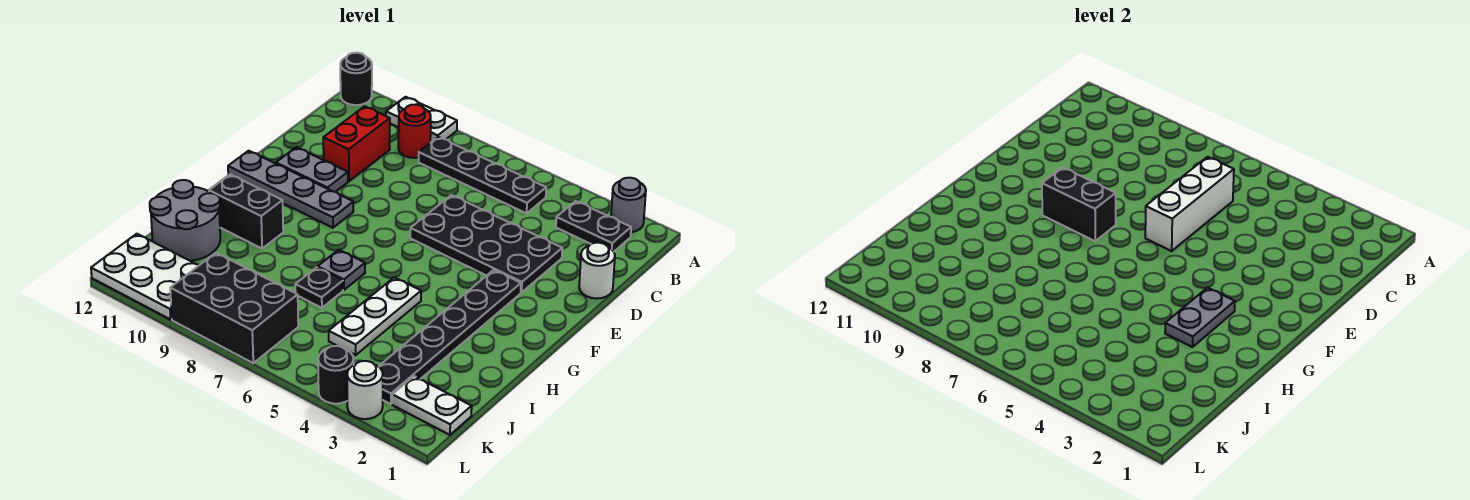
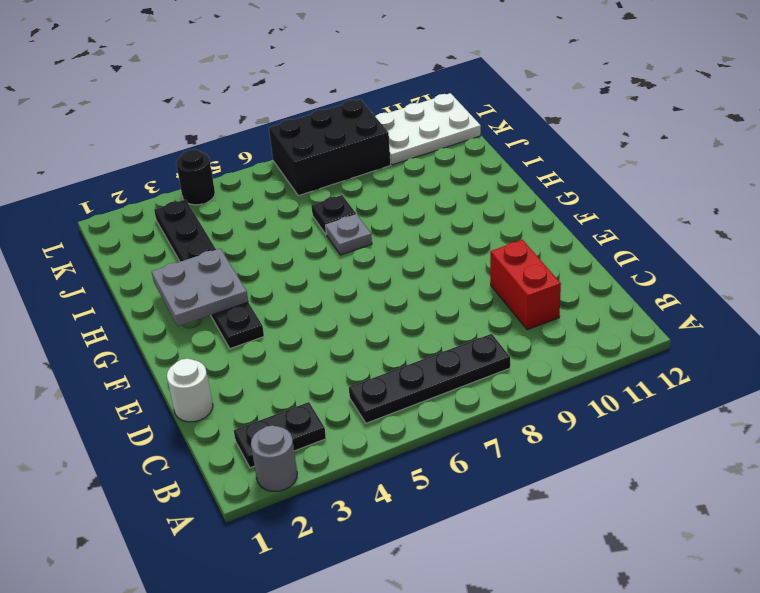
grey plate G2:H3 level 2 -> grey plate G3:H3 level 2
none -> white plate A9:A10 level 1
none -> black round brick A12 level 1
none -> red round brick B9 level 1

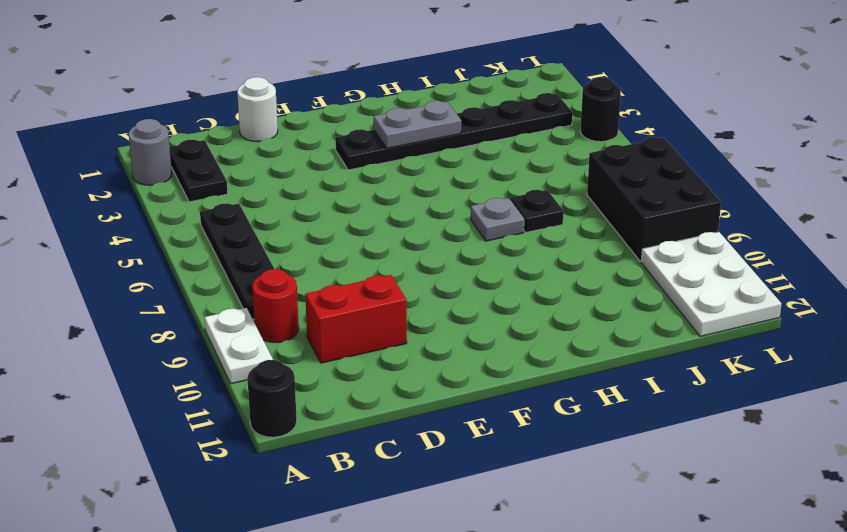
none -> black plate D3:E6 level 1
none -> grey plate E10:E11 level 1
none -> grey plate F9:F12 level 1

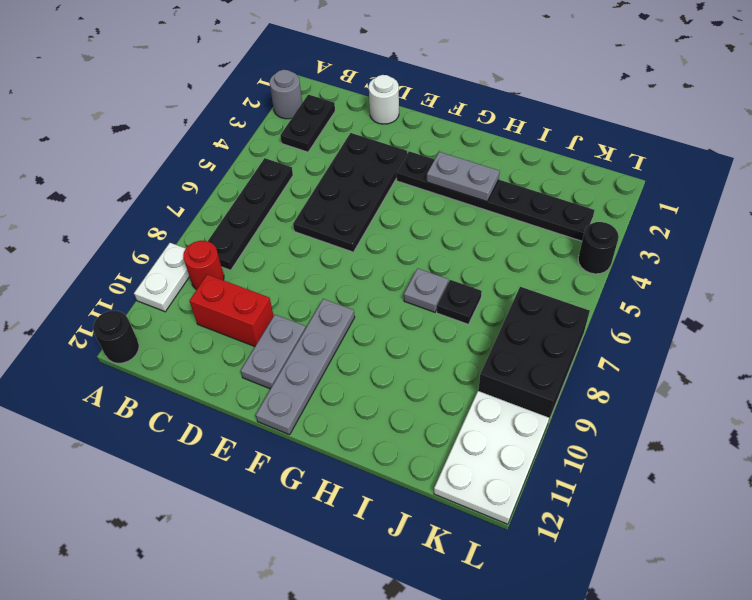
none -> white plate H5:J5 level 1
none -> black brick H10:H11 level 1
none -> grey round brick I11:J12 level 1

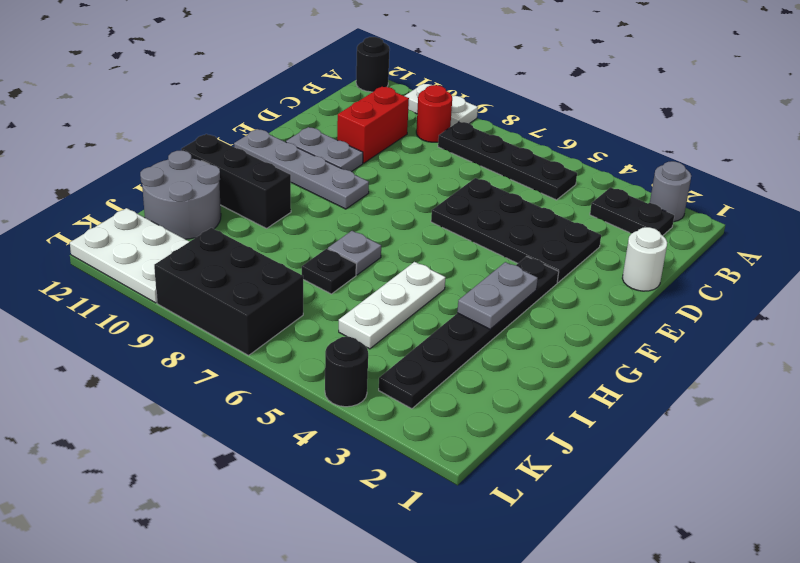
black brick H10:H12 level 1 -> black brick H10:H11 level 1
none -> white plate K1:K2 level 1
none -> white round brick L3 level 1
none -> white brick C6:E6 level 2

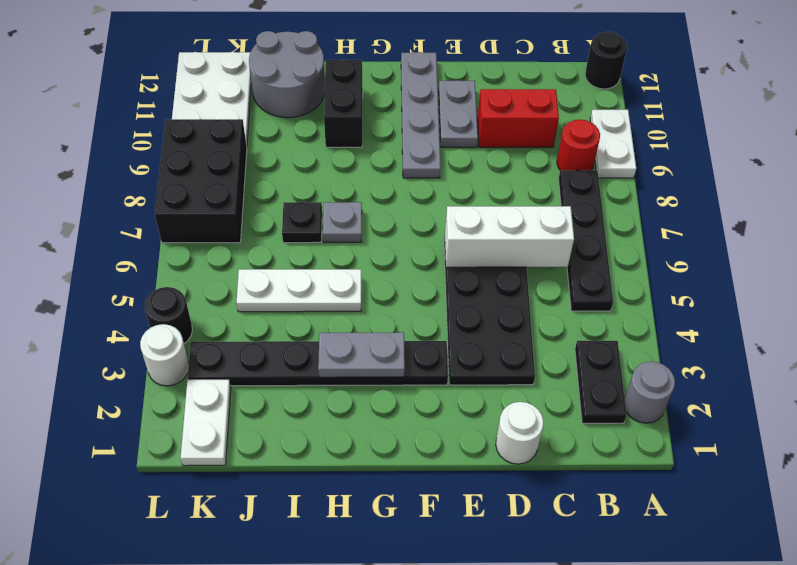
none -> black brick F8:F9 level 2

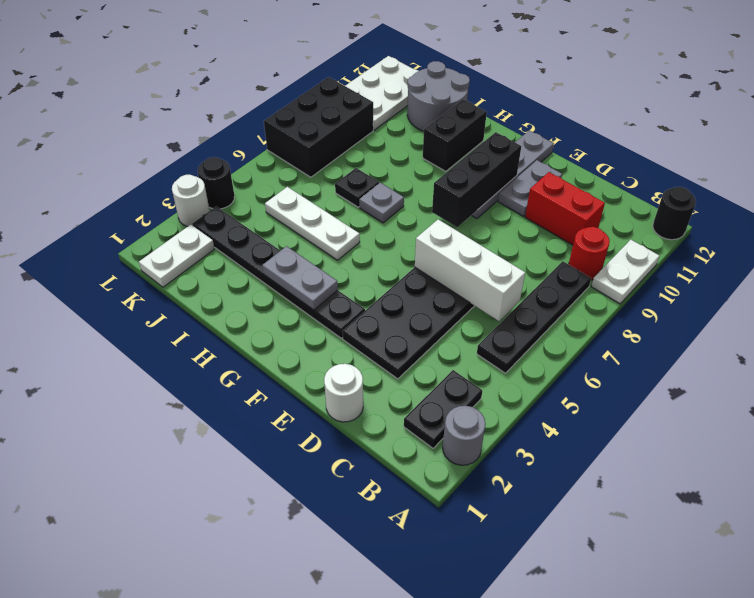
black brick F8:F10 level 2 -> black brick F8:F9 level 2

